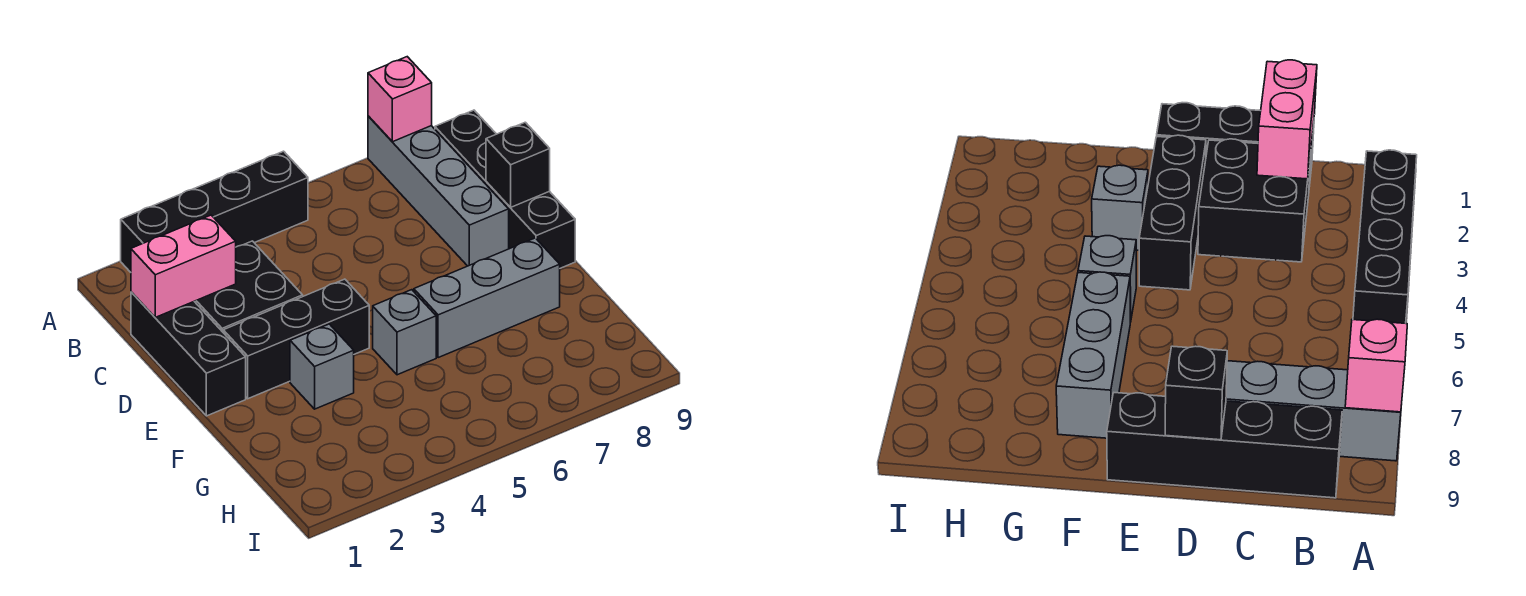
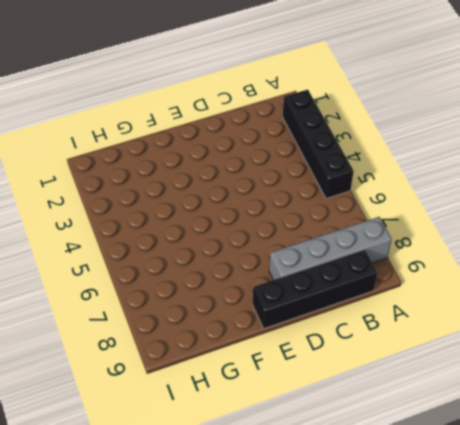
none -> black brick C1:E1 level 1
none -> black brick C2:D3 level 1
none -> black brick E2:E4 level 1

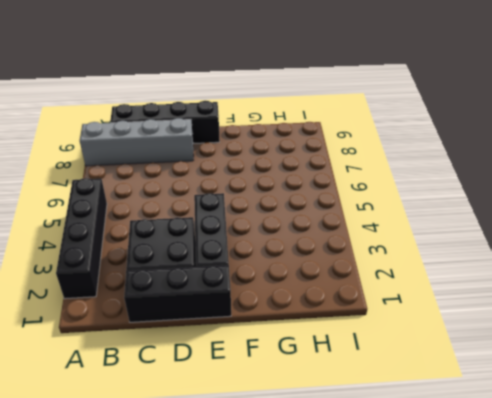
none -> grey brick F3 level 1
none -> grey brick F5 level 1
none -> grey brick F6:F8 level 1

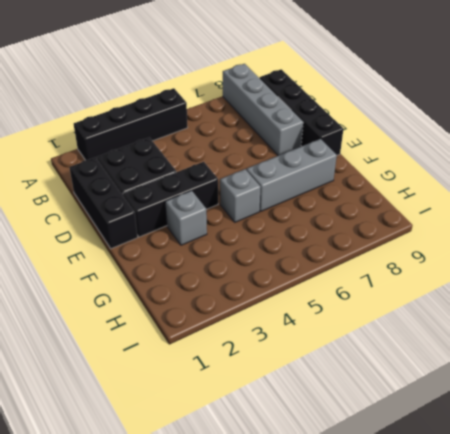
none -> pink brick A8 level 2
none -> pink brick C1:C2 level 2
none -> black brick D9 level 2

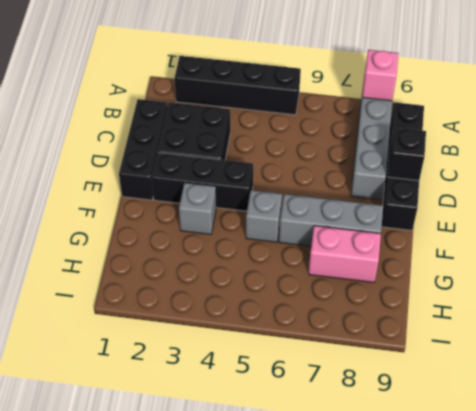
pink brick G7:G8 level 1 -> pink brick C1:C2 level 2

